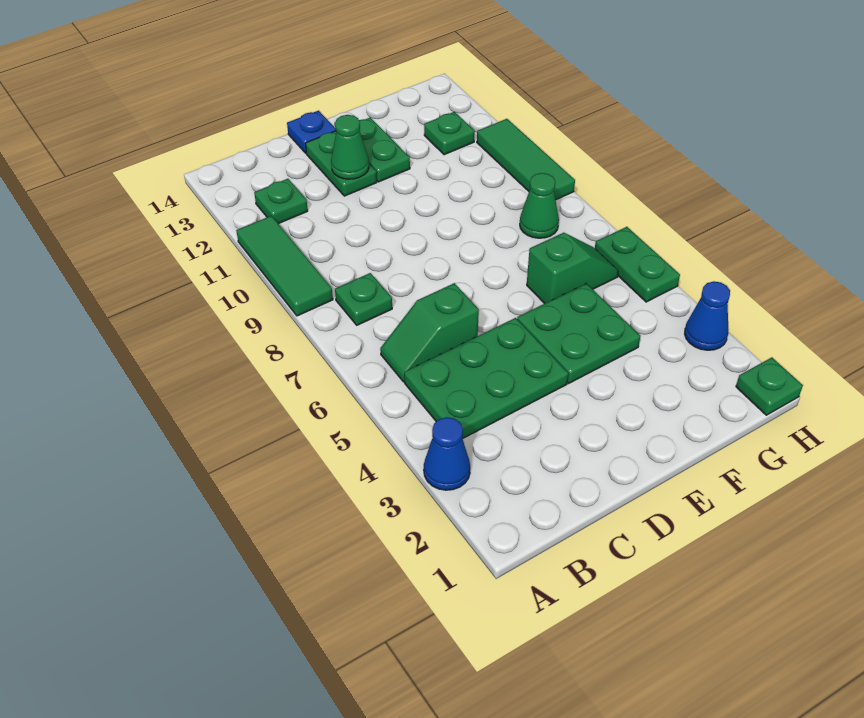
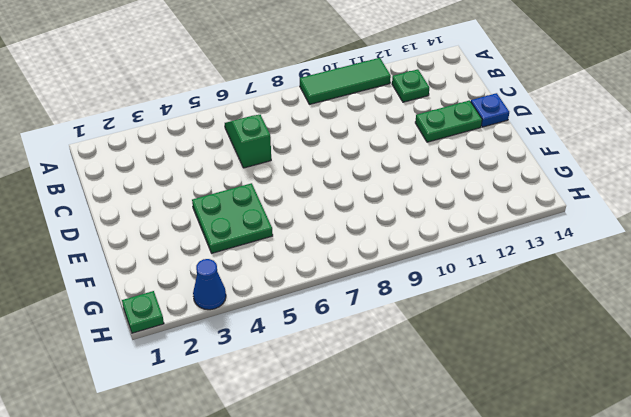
none -> blue cone A3 level 1
none -> green plate B4:D5 level 1
none -> green plate B8 level 1

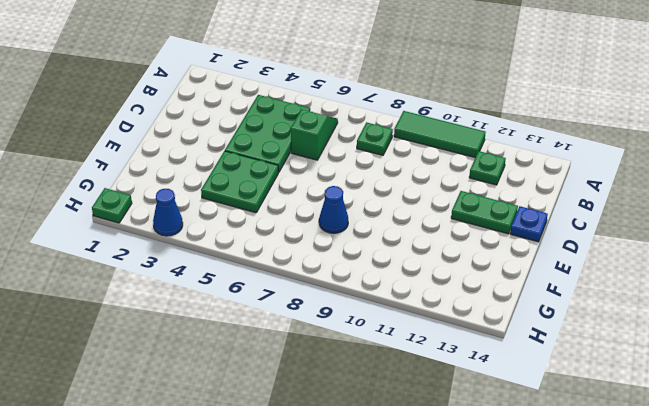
blue cone F8 level 1 -> blue cone A3 level 1
none -> green plate E12:E13 level 1
none -> green slope F6:G6 level 1 top F
none -> green cone G8 level 1

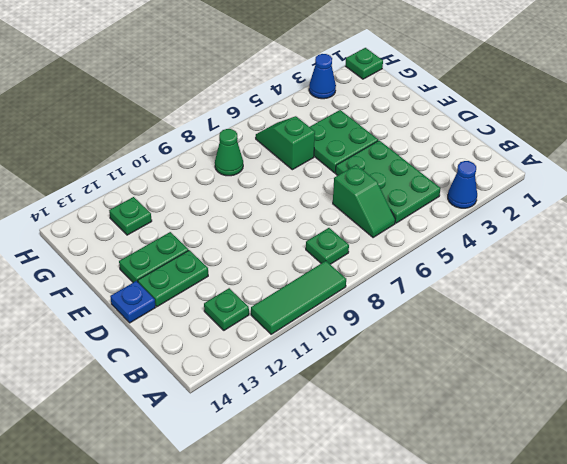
none -> green plate H5:H6 level 1
none -> green tile H9:H11 level 1
none -> green cone D12 level 2

